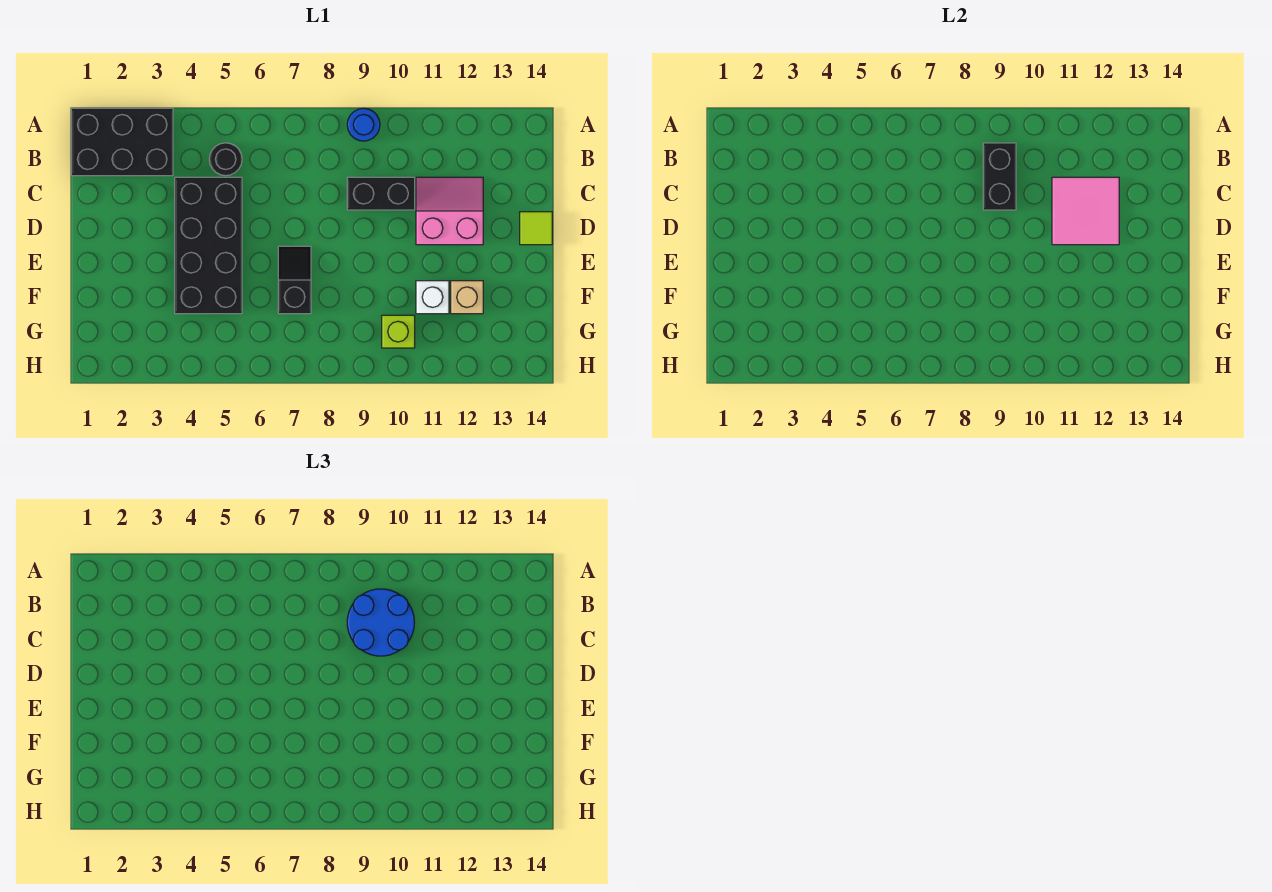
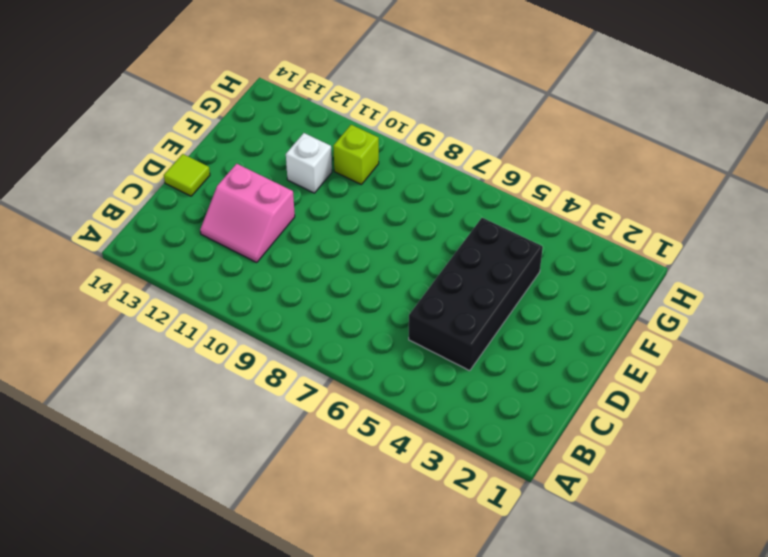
none -> black brick A1:B3 level 1
none -> blue round brick A9 level 1
none -> black round brick B5 level 1

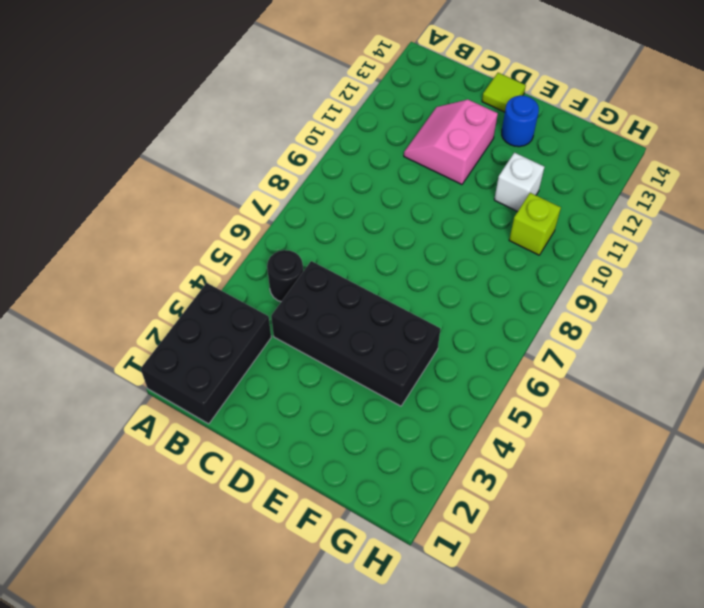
blue round brick E13 level 1 -> blue round brick A9 level 1
none -> black brick C9:C10 level 1
none -> black slope E7:F7 level 1 top F
none -> tan brick F12 level 1

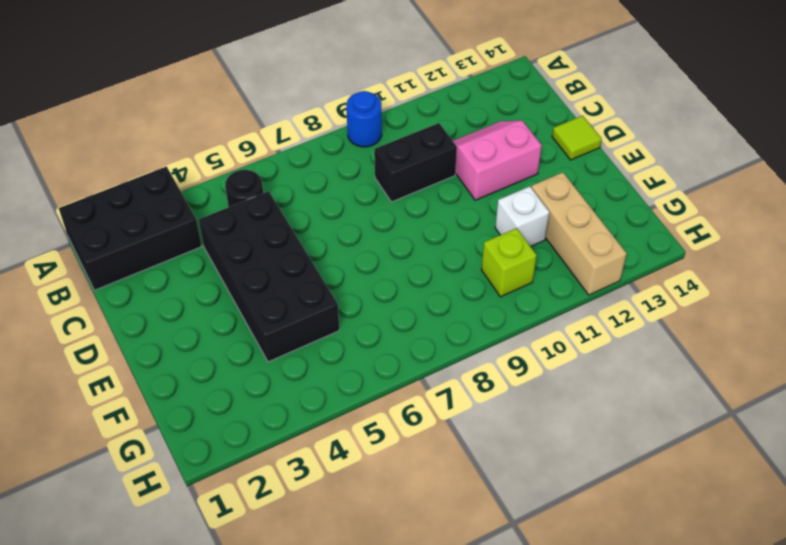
tan brick F12:H12 level 1 -> tan brick F12 level 1
none -> black slope E7:F7 level 1 top F
none -> black brick B9:C9 level 2
none -> pink tile C11:D12 level 2

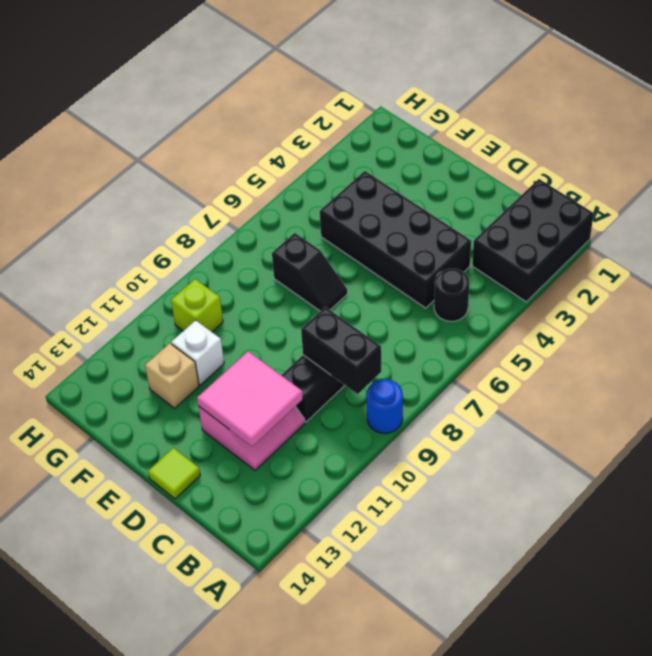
none -> blue round brick B9:C10 level 3

